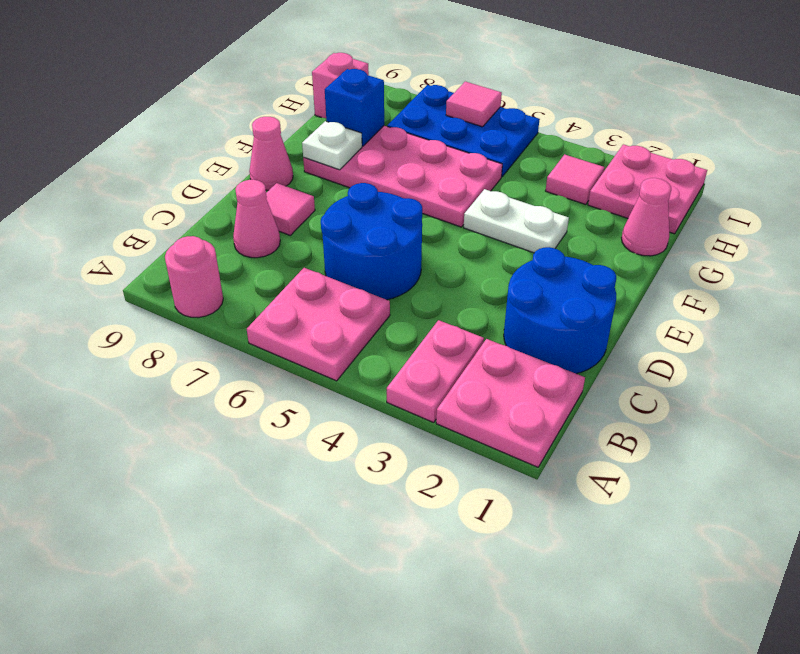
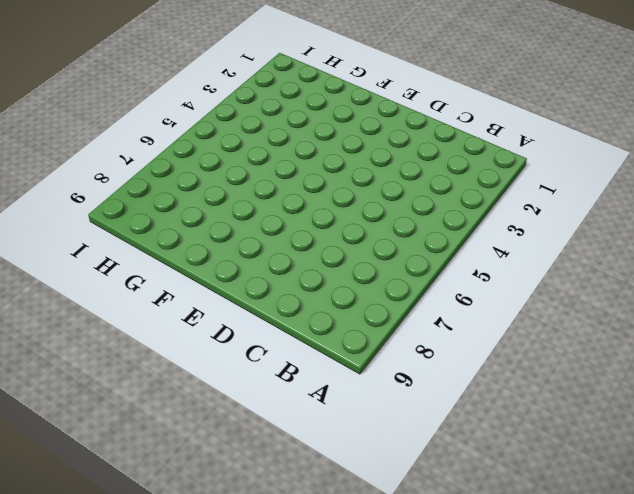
none -> pink plate A1:B2 level 1
none -> pink plate A3:B3 level 1
none -> pink plate A5:B6 level 1

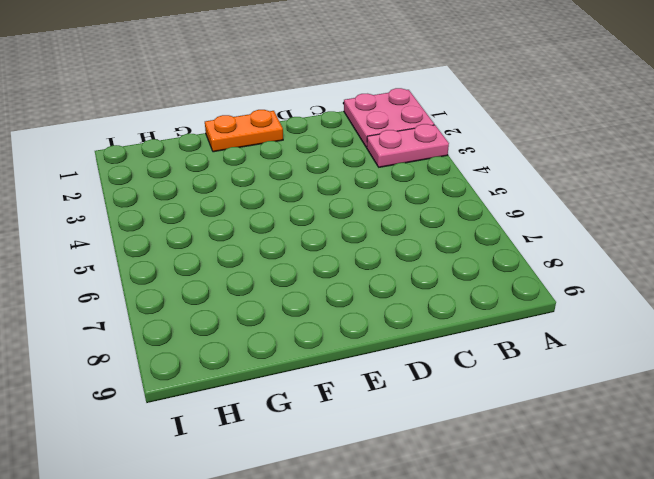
orange plate E1:F1 level 1 -> none
none -> pink plate A5:B6 level 1
none -> pink round brick A8 level 1
none -> blue round brick C1:D2 level 1

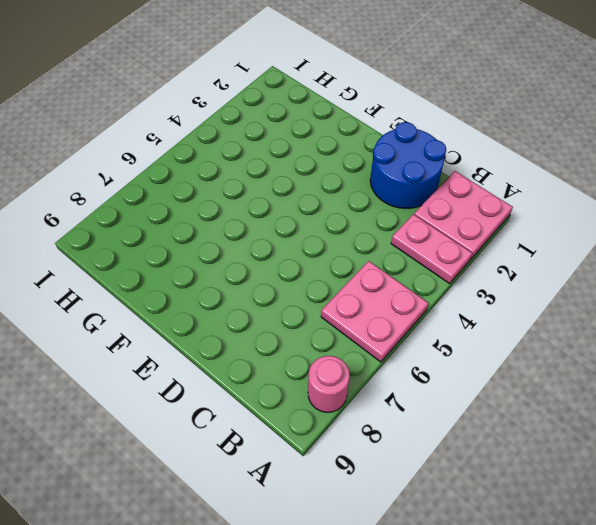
none -> blue round brick C5:D6 level 1
none -> pink cone C8 level 1
none -> pink tile D8 level 1

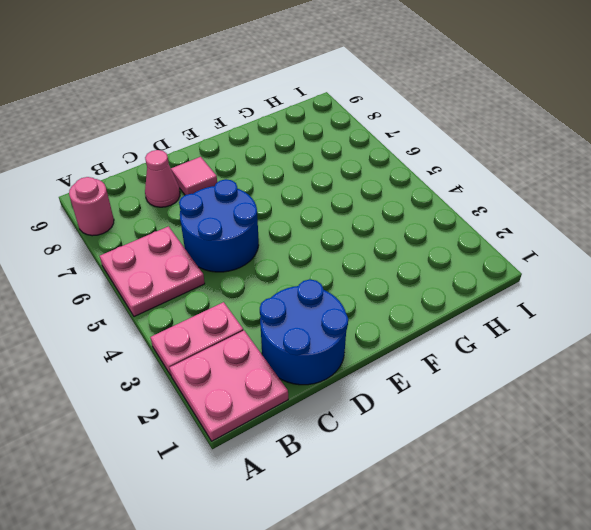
none -> pink cone E9 level 1
none -> white plate F3:F4 level 1
none -> pink plate F5:G8 level 1

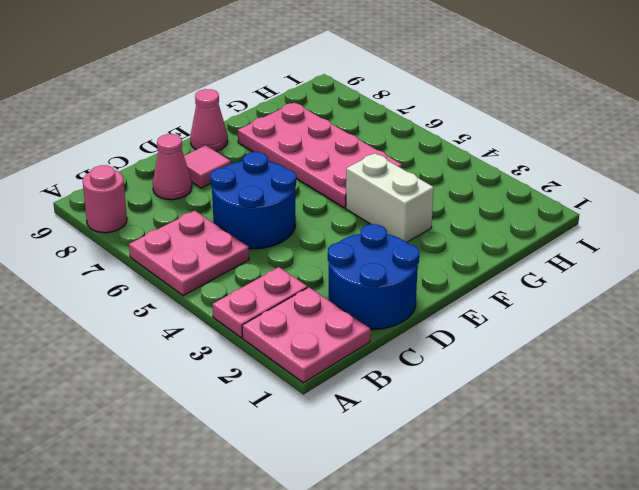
white brick F3:F4 level 1 -> white plate F3:F4 level 1
none -> pink cone G1 level 1
none -> pink plate H1:I2 level 1
none -> pink tile H3 level 1

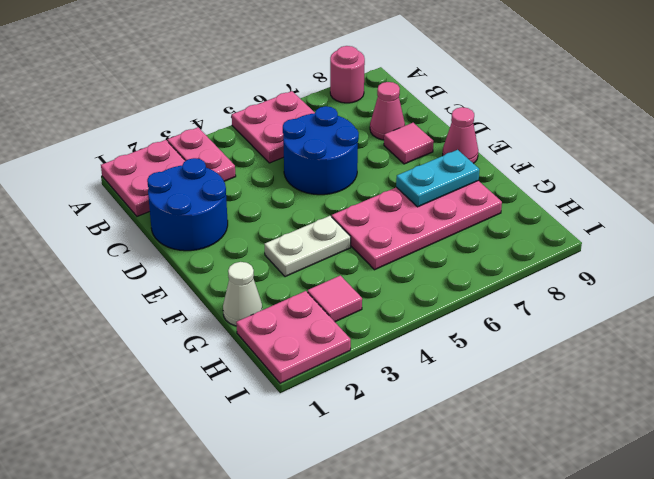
cyan plate F7:F8 level 2 -> white plate F8 level 2
white cone G1 level 1 -> pink cone G1 level 1
none -> blue plate H5:I7 level 1
none -> pink brick H9 level 1
none -> blue brick G8 level 2

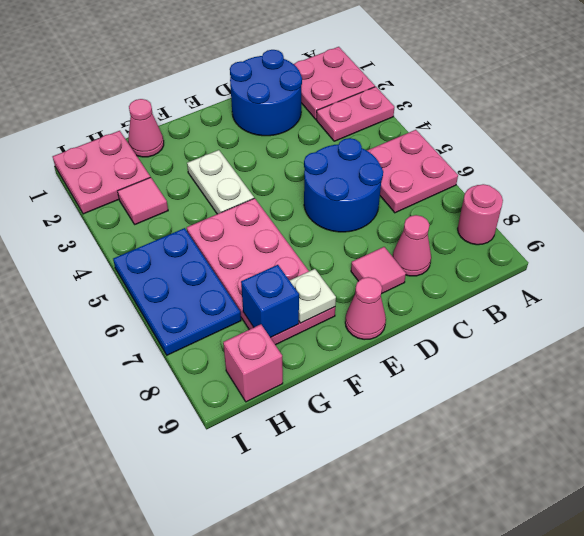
none -> pink tile I6 level 2

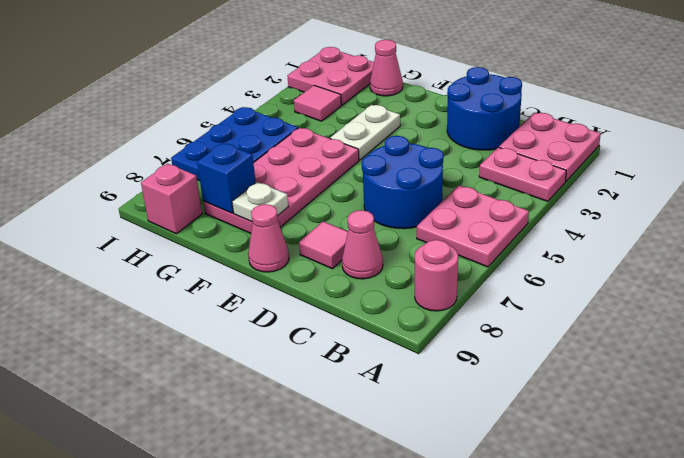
none -> pink tile I6 level 2

